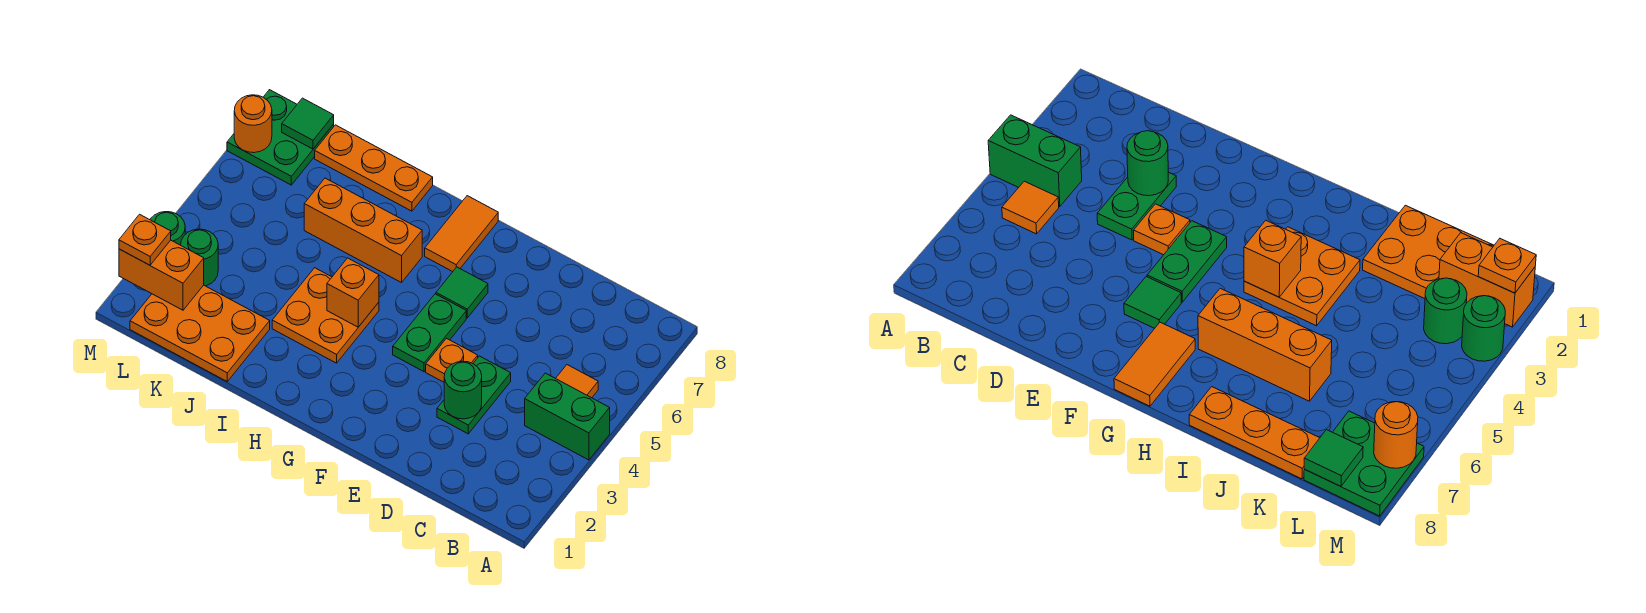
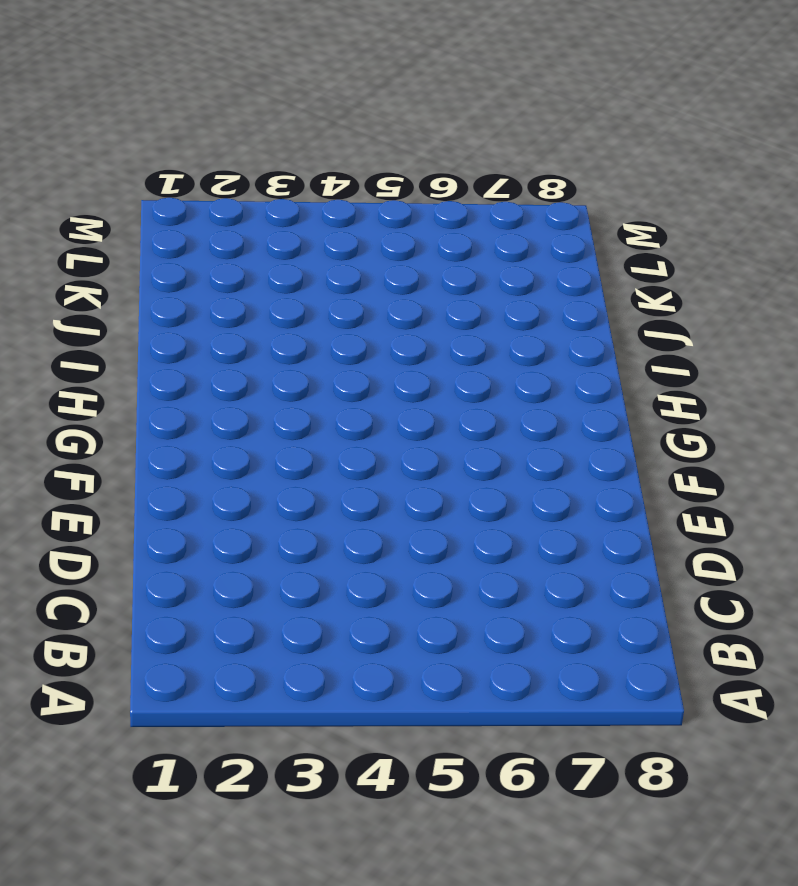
none -> green brick A4:B4 level 1
none -> orange tile B5 level 1
none -> green plate D3:D4 level 1

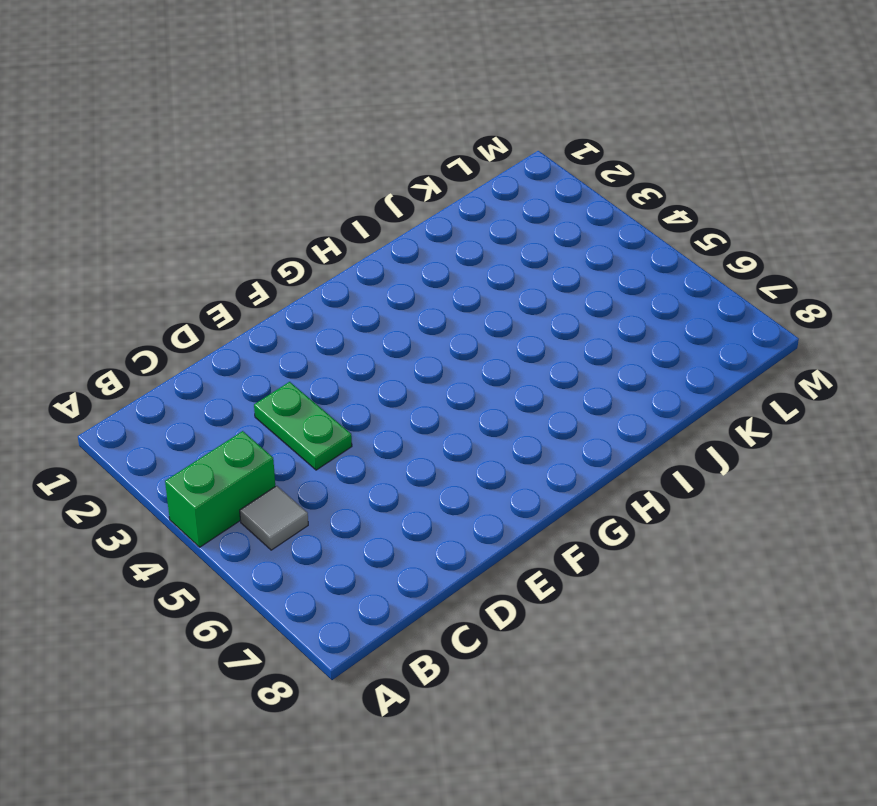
grey tile B5 level 1 -> orange tile B5 level 1
none -> orange plate E4 level 1
none -> green plate F4:F5 level 1
none -> green tile F6 level 1

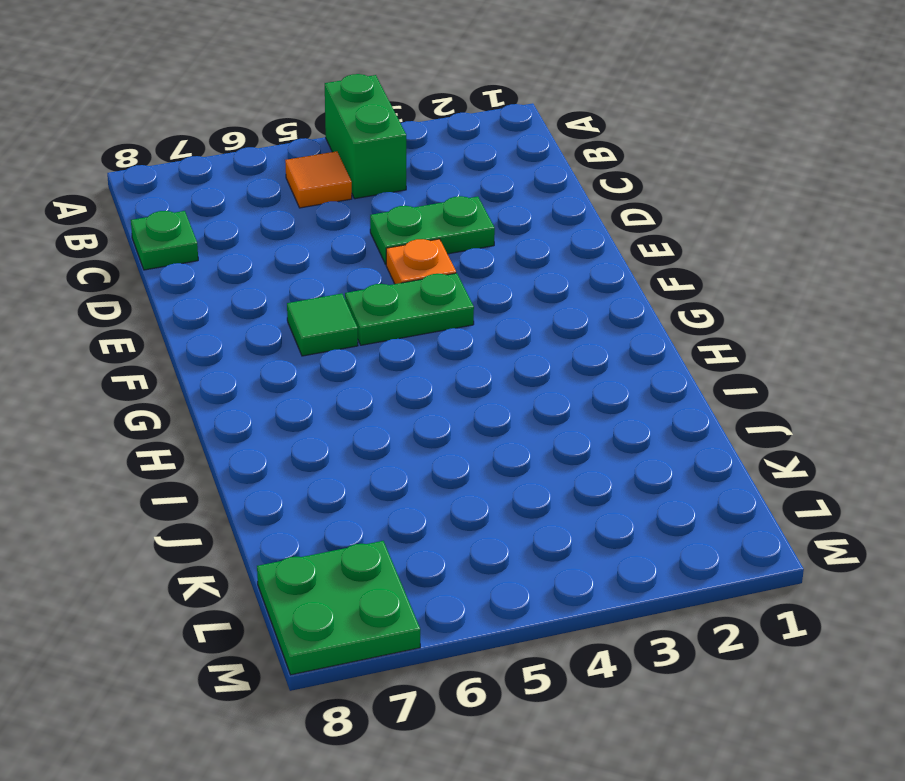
green plate C8 level 1 -> none
none -> orange tile G7:G8 level 1
none -> orange plate H3:I4 level 1
none -> orange brick H6:J6 level 1

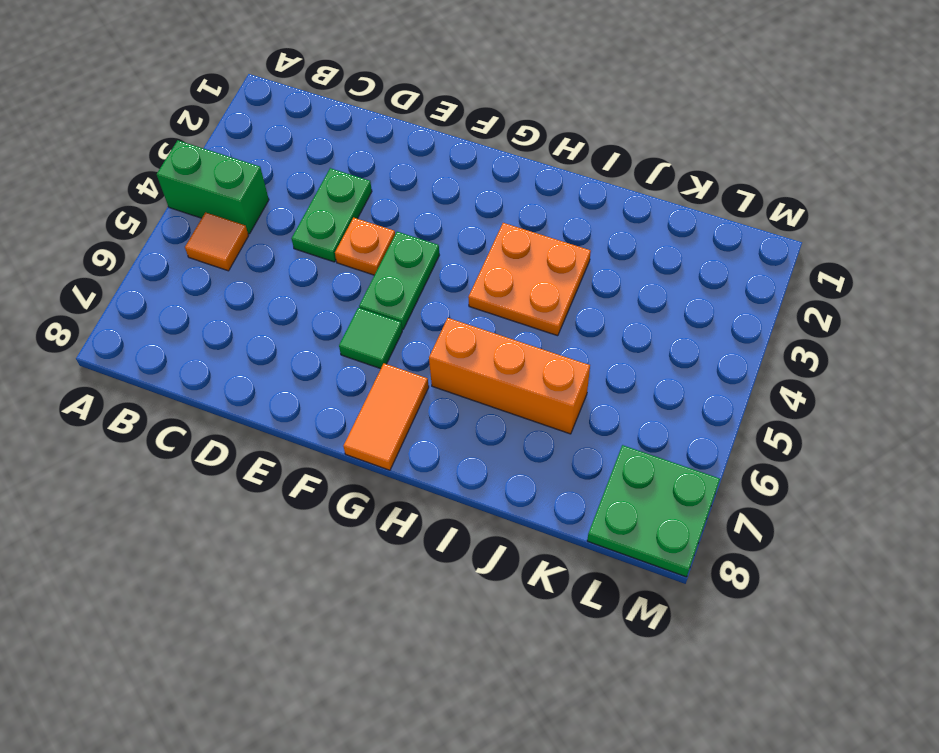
none -> orange plate I8:K8 level 1
none -> orange plate J1:L2 level 1
none -> green round brick L3 level 1

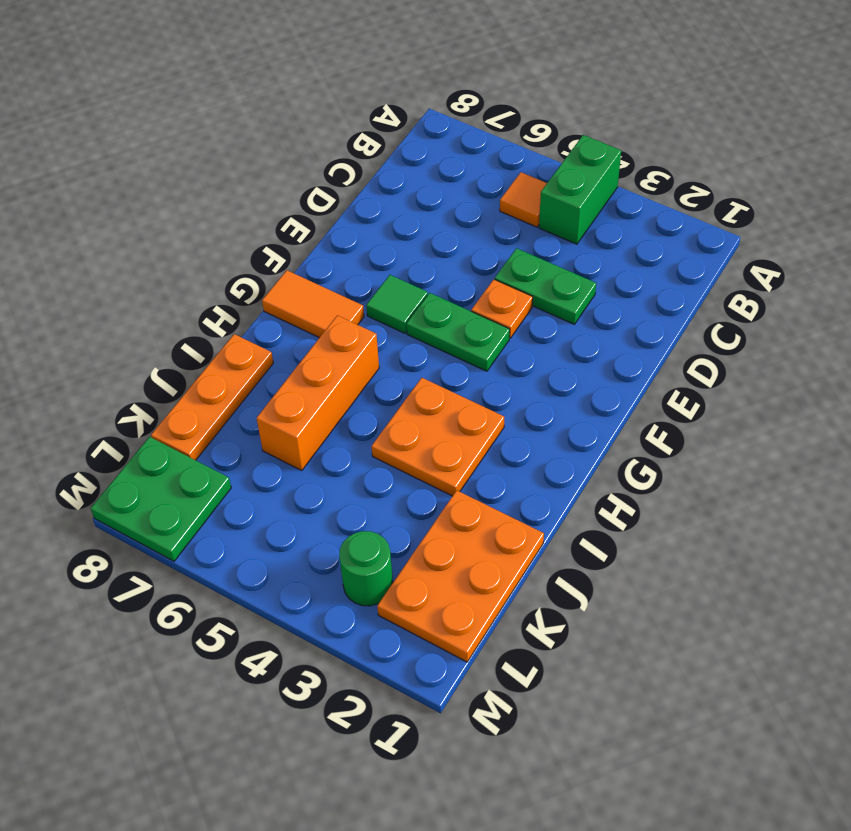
none -> green round brick M3 level 1
none -> green round brick D3 level 2
none -> orange brick H4 level 2

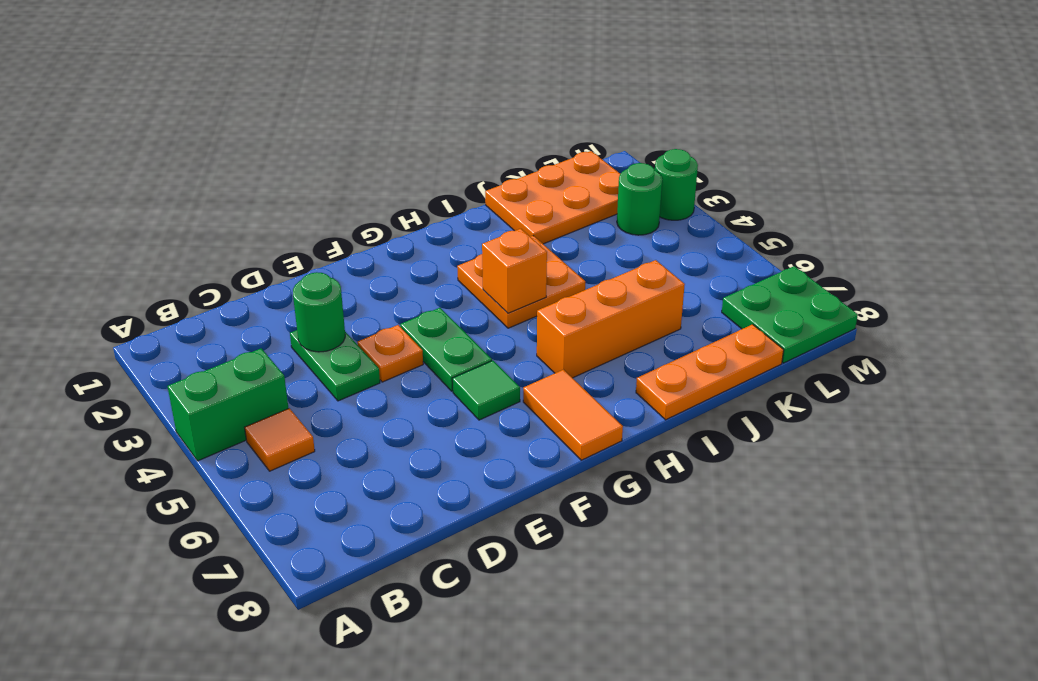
none -> orange brick L2:M2 level 2
none -> green tile L8 level 2
none -> orange round brick M7 level 2

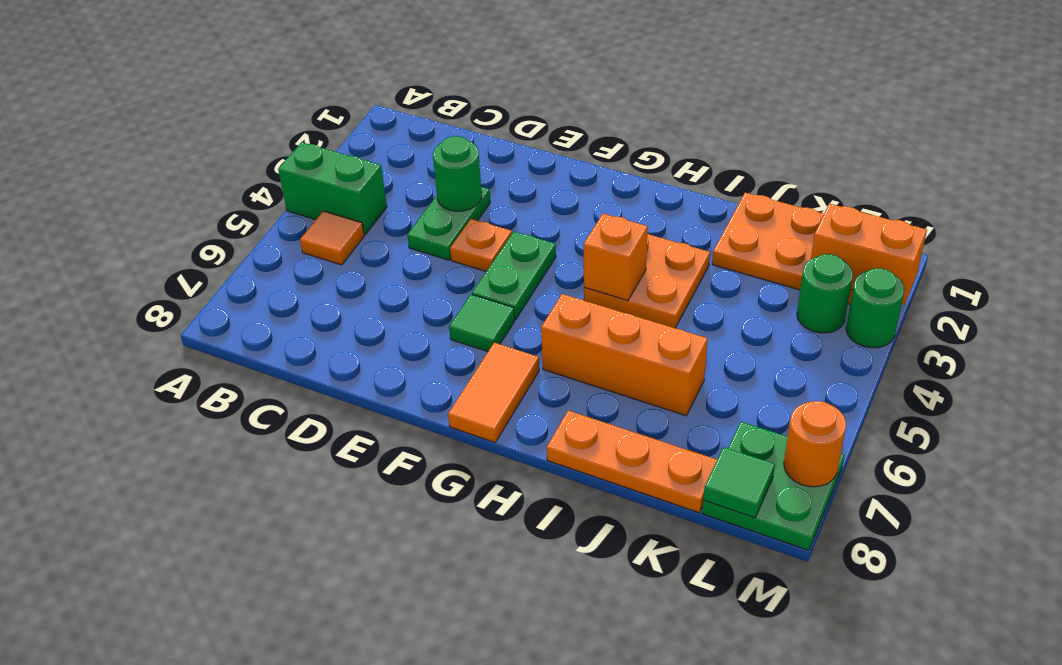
none -> orange plate M2 level 3

